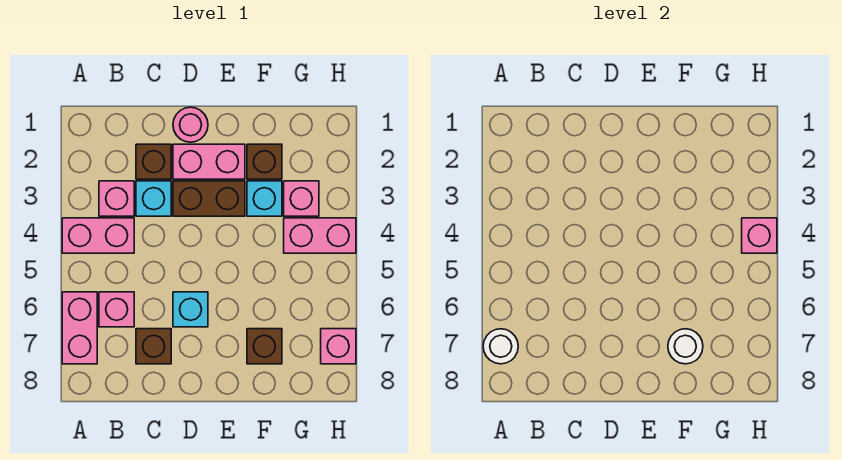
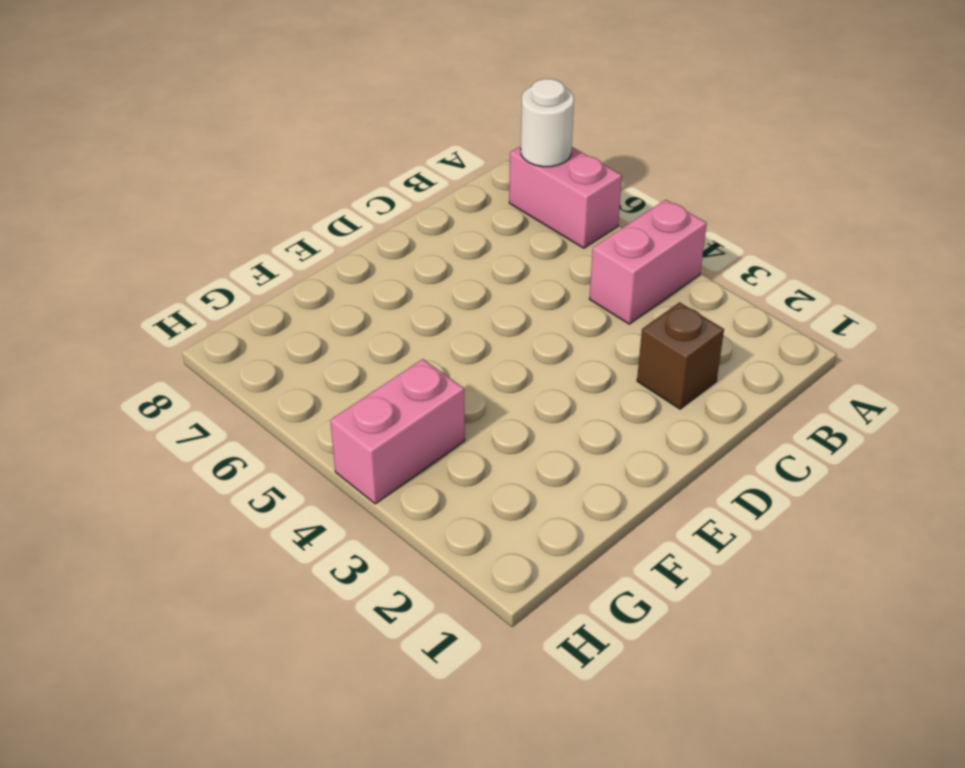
none -> pink brick B3 level 1
none -> pink brick B6 level 1
none -> cyan brick C3 level 1

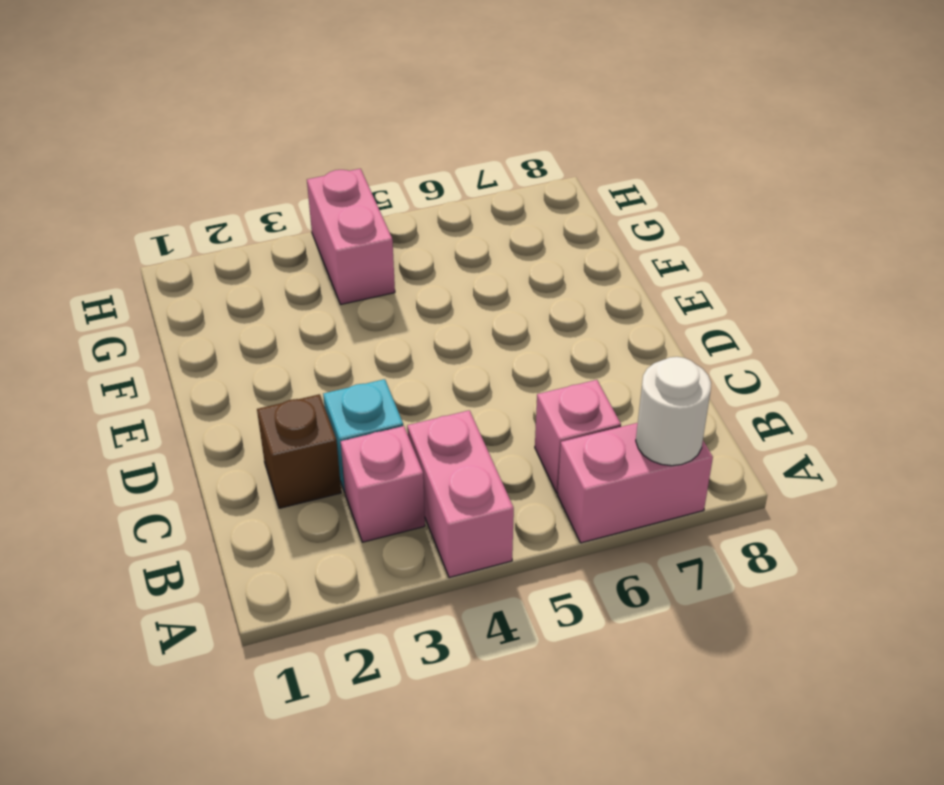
none -> brown brick C7 level 1
none -> pink round brick D1 level 1
none -> pink brick D2:E2 level 1

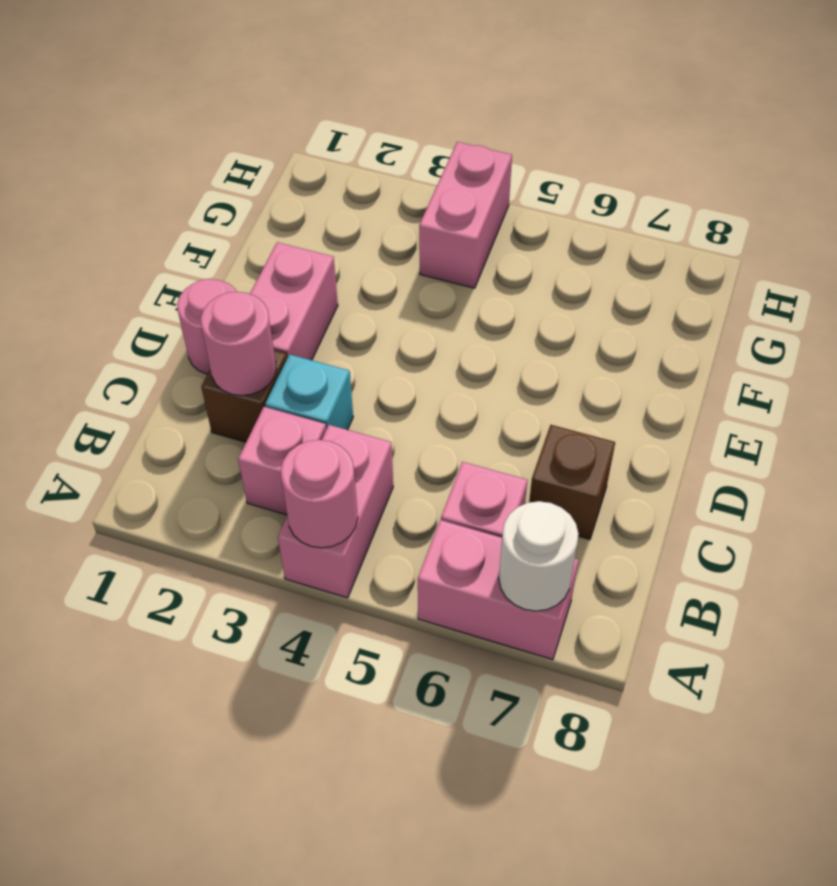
pink round brick A4 level 2 -> none
pink round brick C2 level 2 -> none
none -> brown brick D3:E3 level 1
none -> cyan brick D6 level 1
none -> brown brick F2 level 1

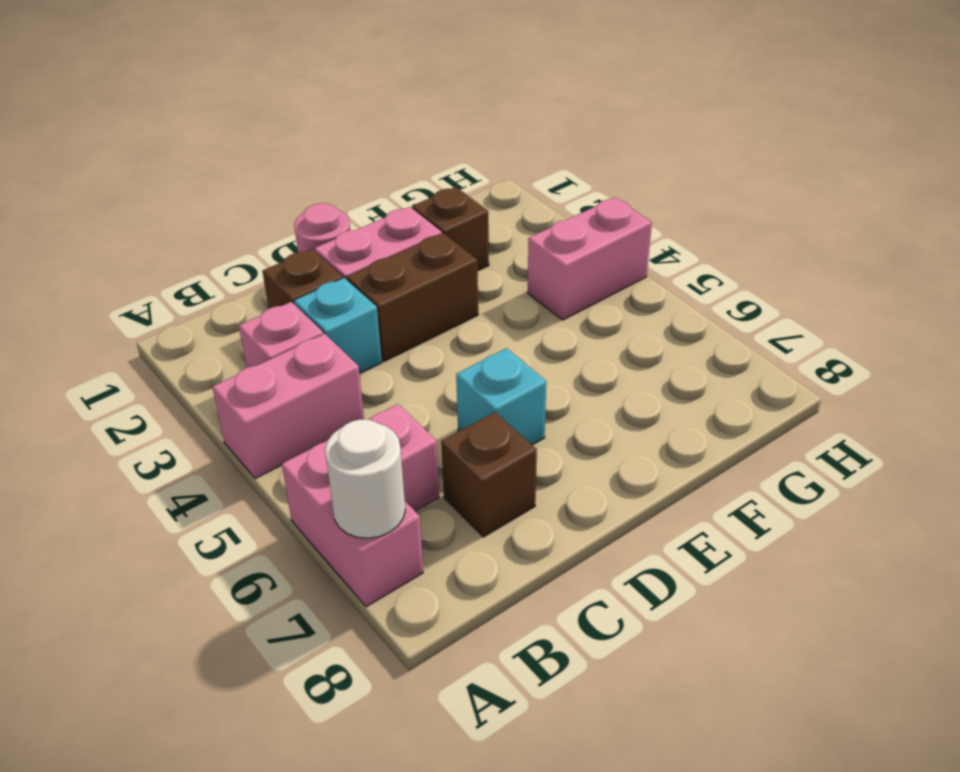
none -> cyan brick F3 level 1
none -> brown brick F7 level 1
none -> pink brick G3 level 1

